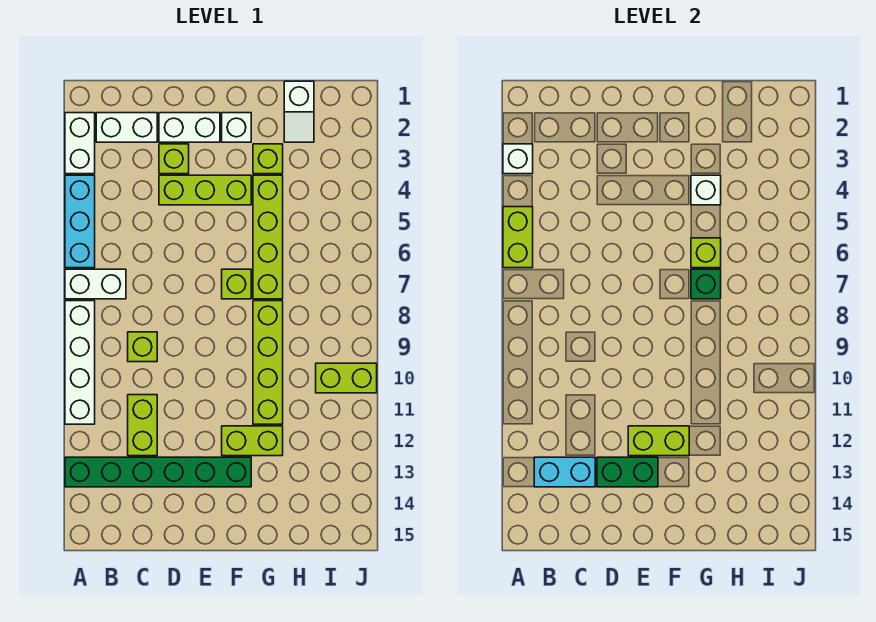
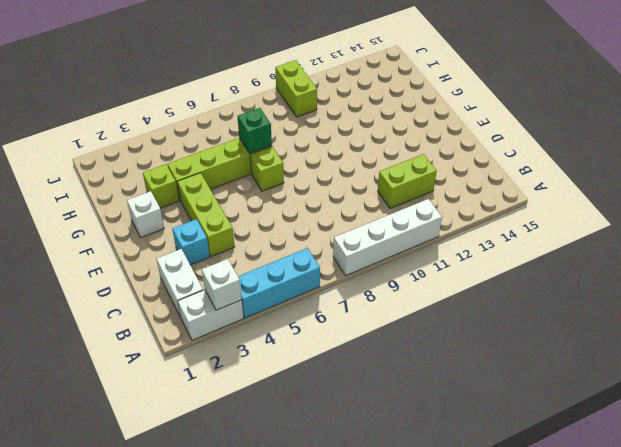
cyan brick D3 level 1 -> lime brick D3 level 1
none -> white brick A7:B7 level 1
none -> green brick A13:F13 level 1
none -> lime brick C9 level 1

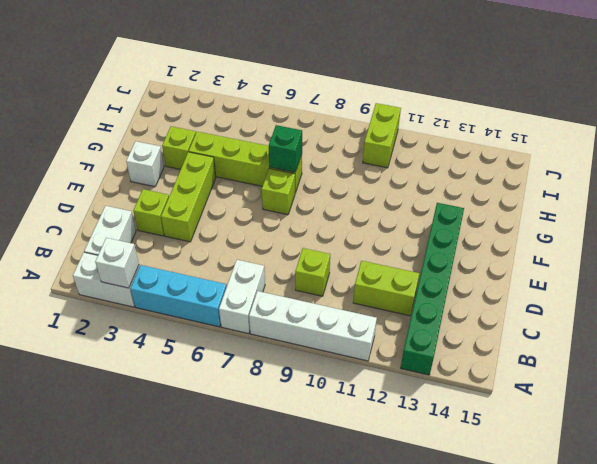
none -> white brick D2:E2 level 1
none -> lime brick F12:G12 level 1
none -> lime brick G8:G11 level 1

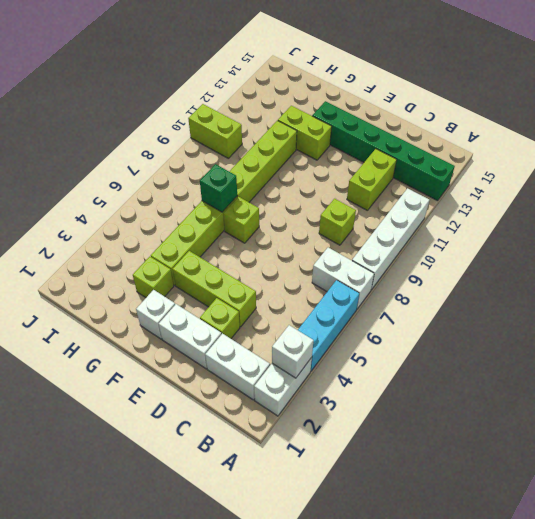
none -> white slope H1:H2 level 1 top 1
none -> lime brick A5:A6 level 2
none -> cyan brick B13:C13 level 2

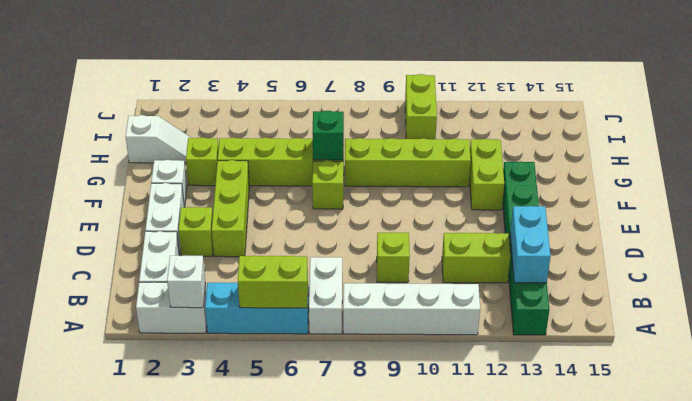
none -> green brick D13:E13 level 2
none -> lime brick E12:F12 level 2
none -> white brick G4 level 2

